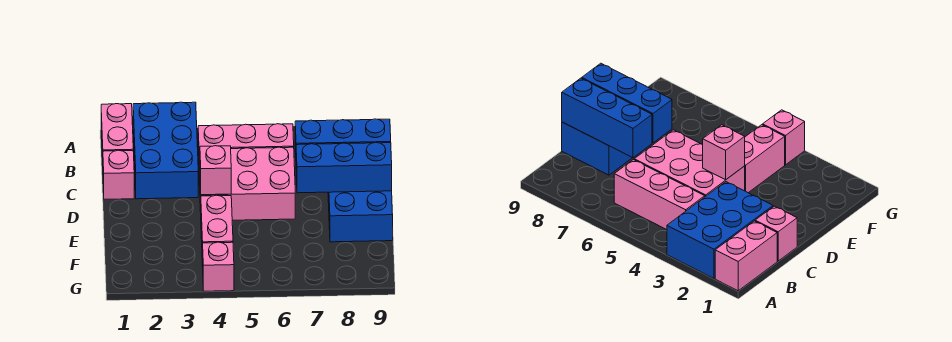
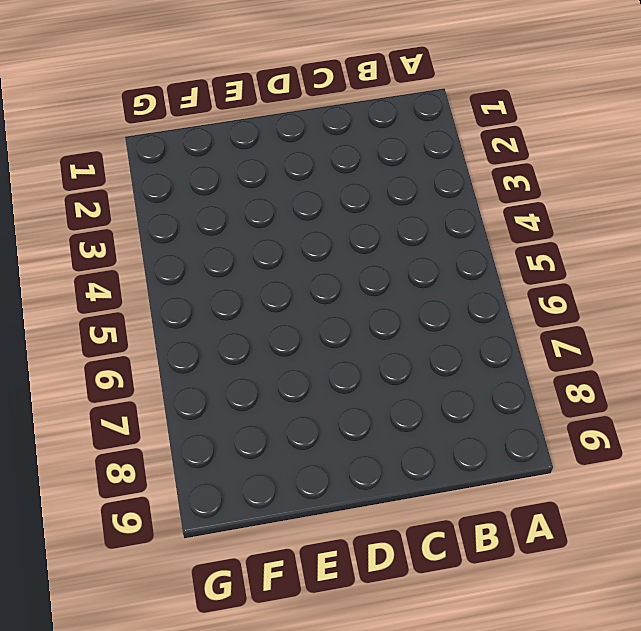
none -> pink brick A1:B1 level 1
none -> blue brick A2:C3 level 1

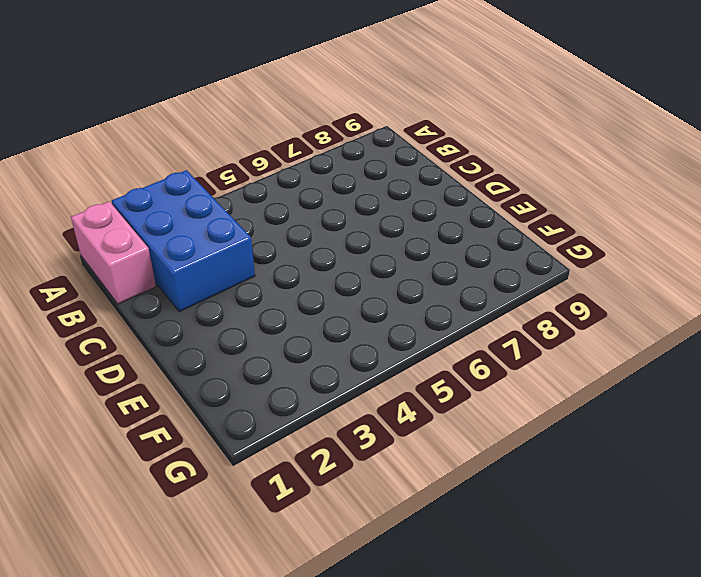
none -> pink brick B4:B6 level 1
none -> pink brick C1 level 1

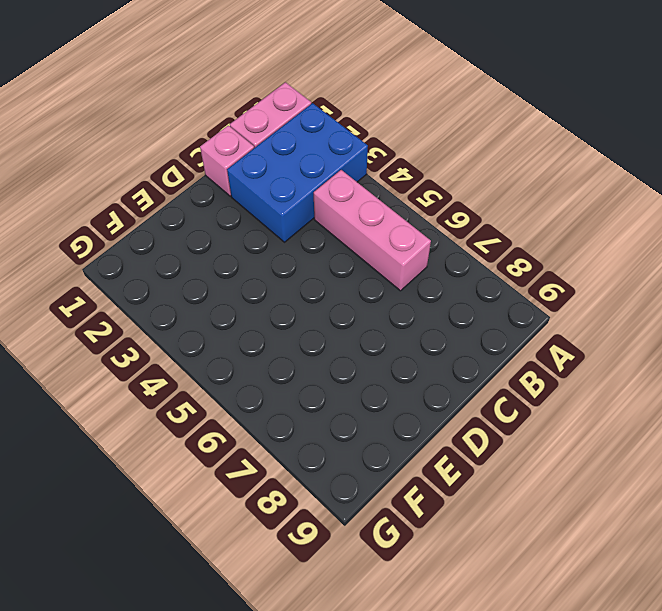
none -> pink brick C4:D6 level 1
none -> blue brick C8:E9 level 1

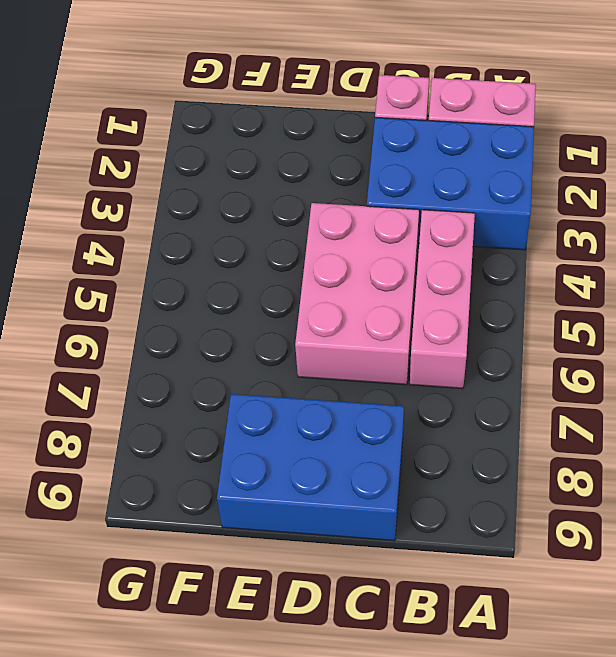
none -> pink brick E4:F4 level 1
none -> pink brick G4 level 1

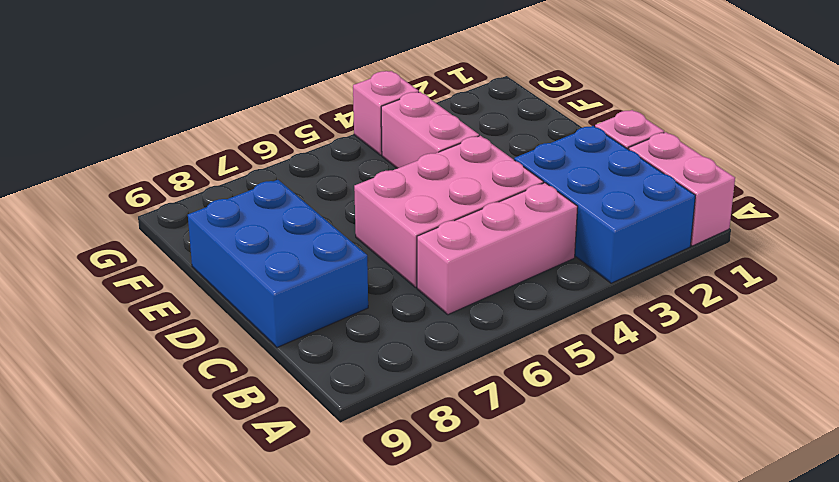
none -> blue brick C7:C9 level 2
none -> pink brick D4 level 2

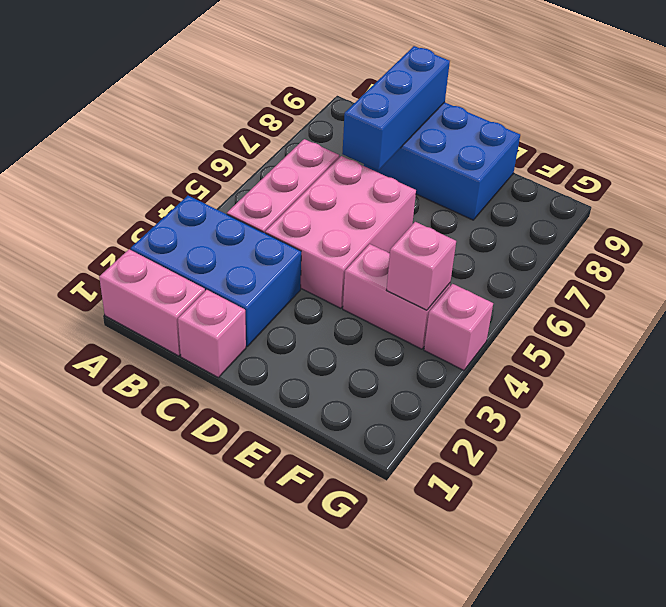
pink brick F4 level 2 -> pink brick D4 level 2
none -> blue brick D7:D9 level 2

